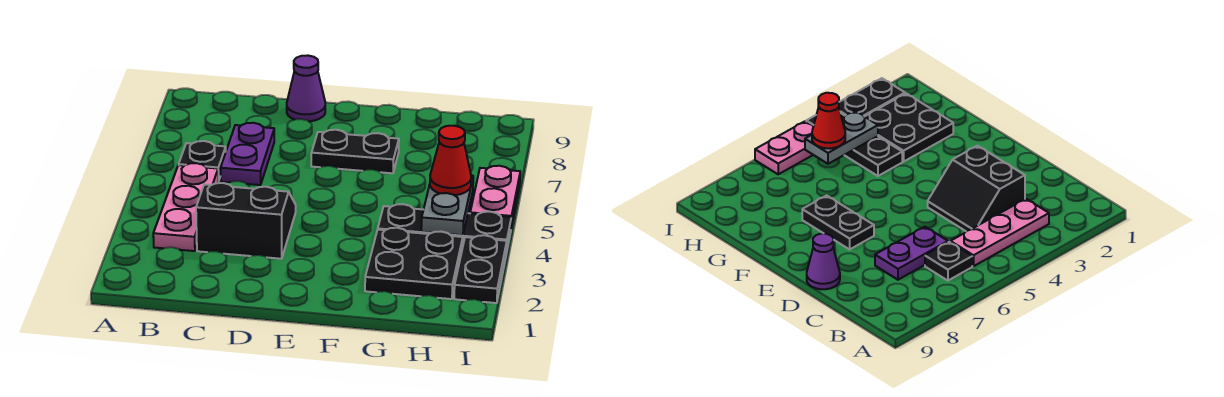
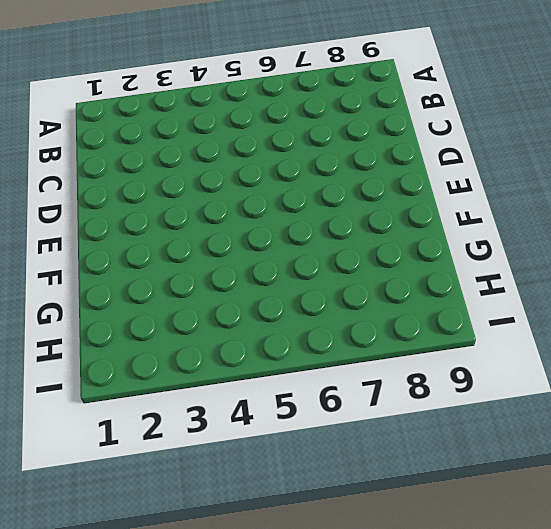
none -> pink plate B3:B5 level 1
none -> black plate B6 level 1
none -> black slope C3:D4 level 1 top 3

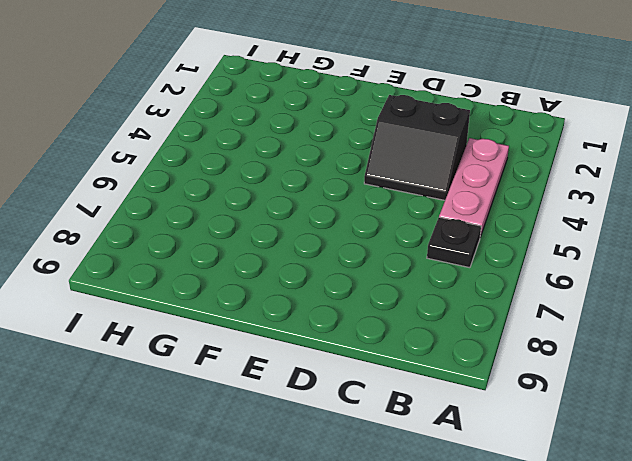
none -> purple plate C6:C7 level 1
none -> purple cone D9 level 1
none -> black plate E7:F7 level 1

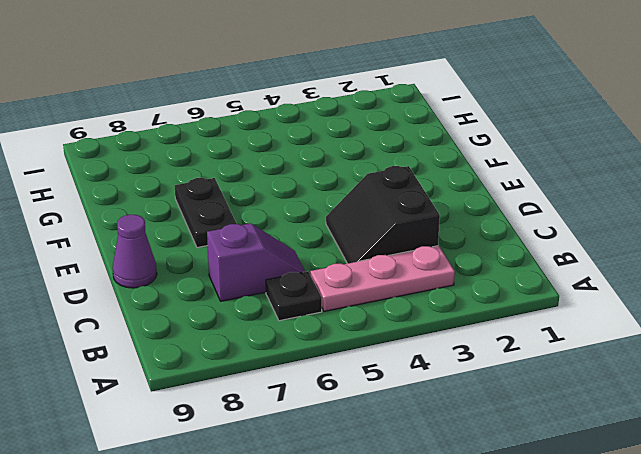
purple slope C6:C7 level 1 top 7 -> purple plate C6:C7 level 1
none -> black plate G2:H3 level 1
none -> black plate G4:I4 level 1
none -> black plate I2:I3 level 1

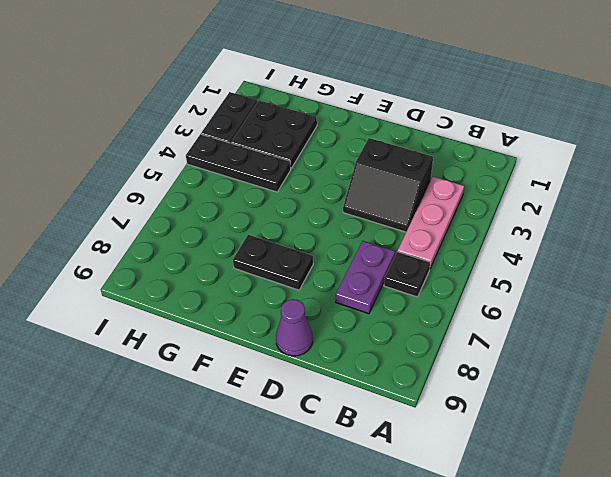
none -> pink plate I5:I6 level 1
none -> grey plate H4:H5 level 2
none -> red cone H5 level 3

